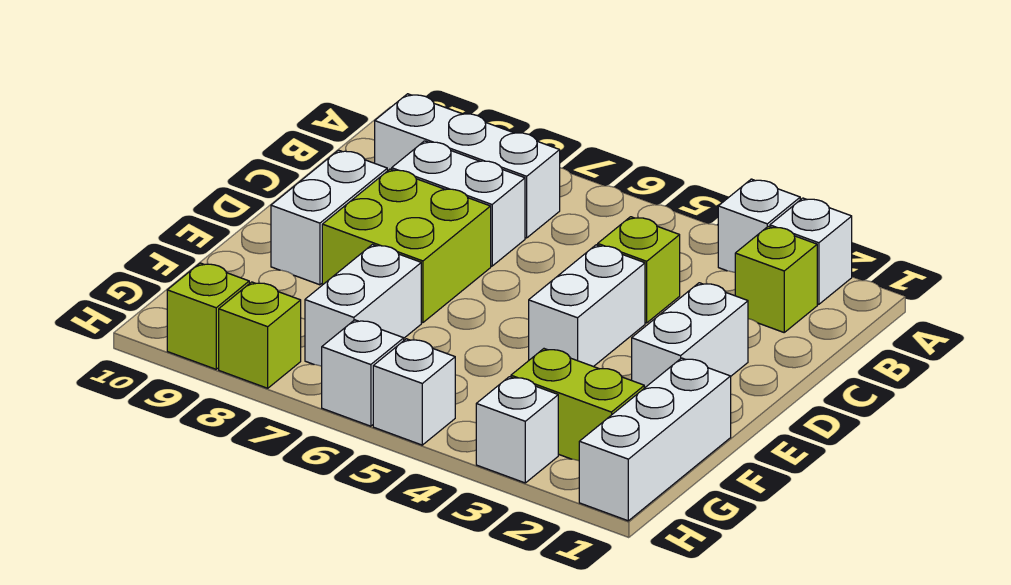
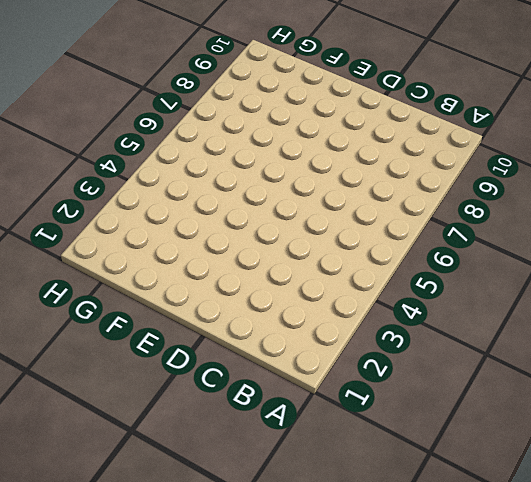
none -> white brick A2 level 1
none -> white brick A3 level 1
none -> lime brick B2 level 1

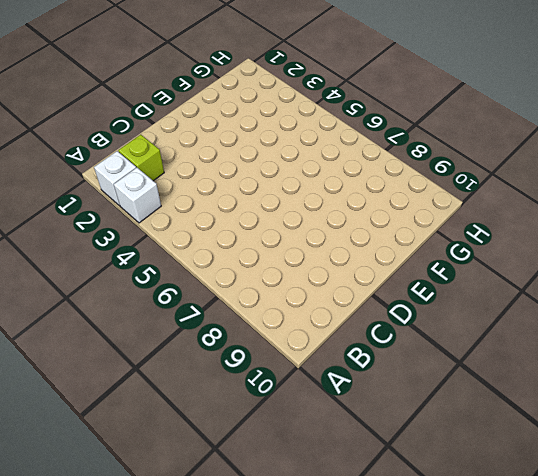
none -> white brick B7:B9 level 1
none -> lime brick C4 level 1
none -> white brick C7:C8 level 1

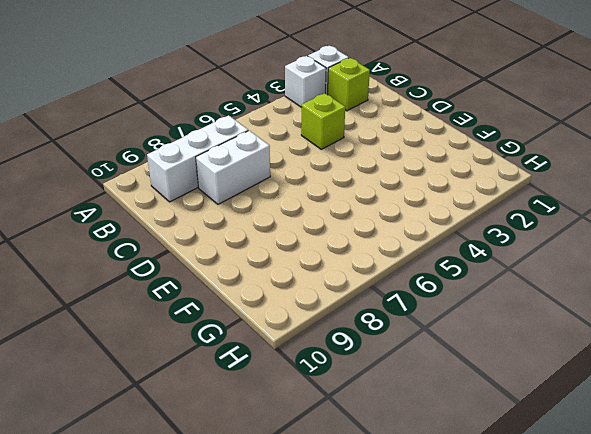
none -> white brick D2:E2 level 1
none -> white brick D4:E4 level 1
none -> lime brick D7:E8 level 1

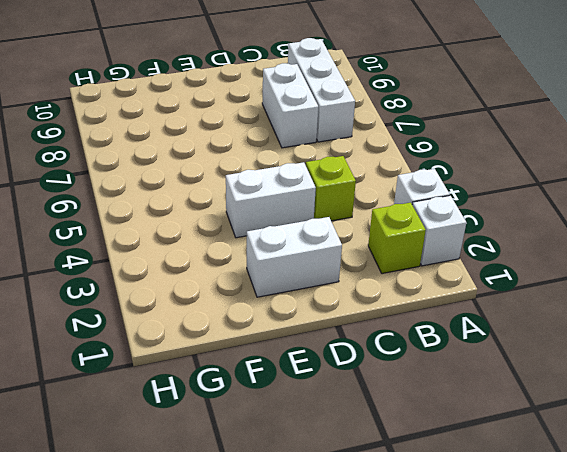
none -> lime brick D7:E8 level 1
none -> white brick D9:E9 level 1
none -> white brick F1:H1 level 1

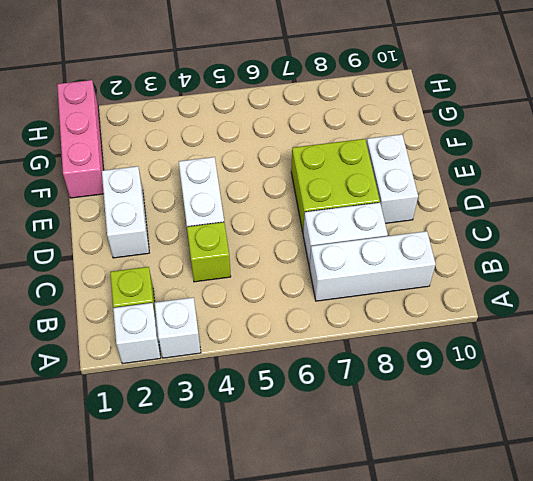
pink brick F1:H1 level 1 -> white brick F1:H1 level 1
none -> white brick F7:G7 level 1
none -> lime brick G2:G3 level 1
none -> white brick H3 level 1

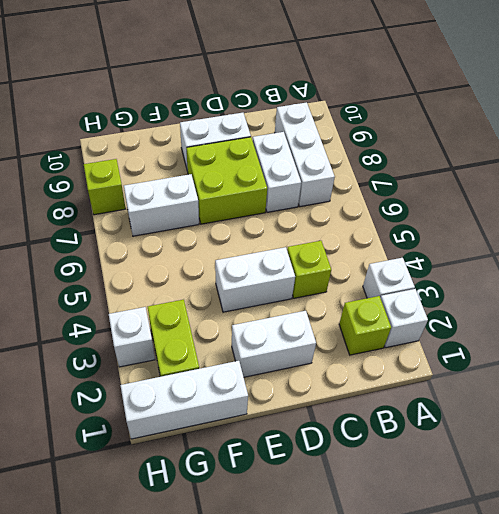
none -> white brick H5 level 1
none -> white brick H6 level 1
none -> lime brick H9 level 1

